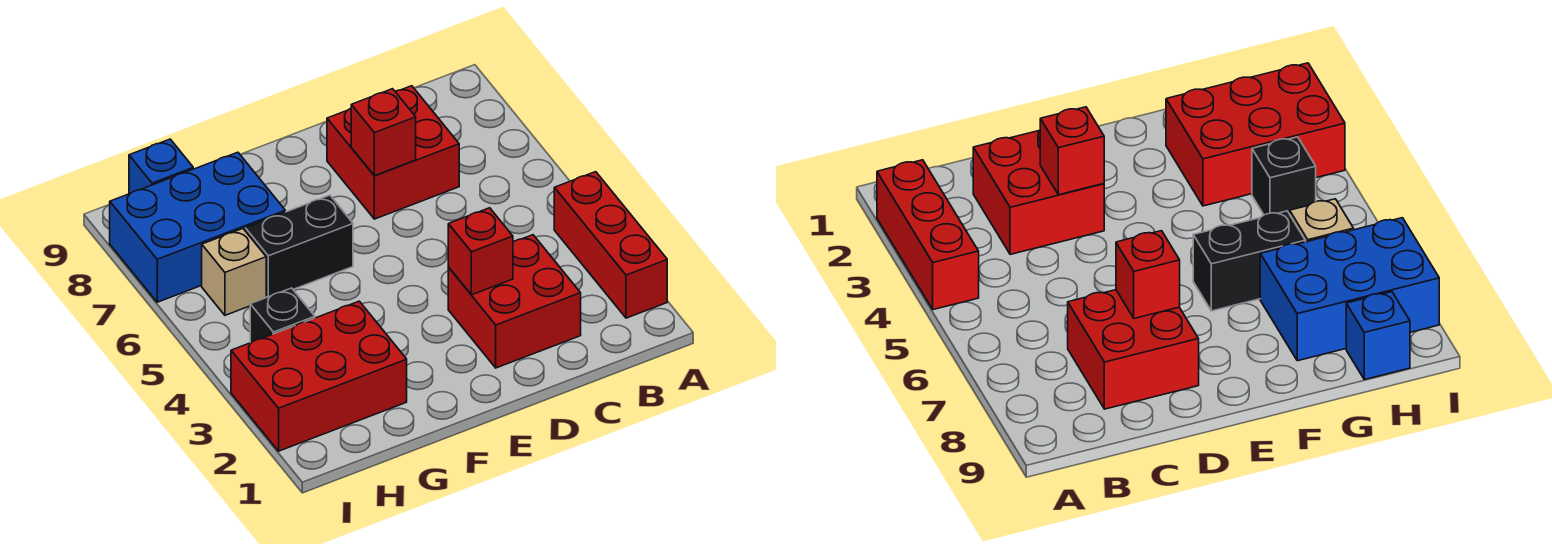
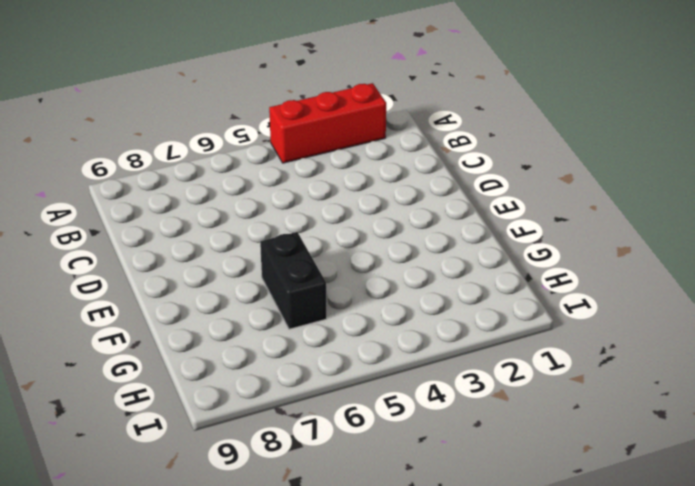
none -> red brick C2:D3 level 1
none -> red brick C7:D8 level 1

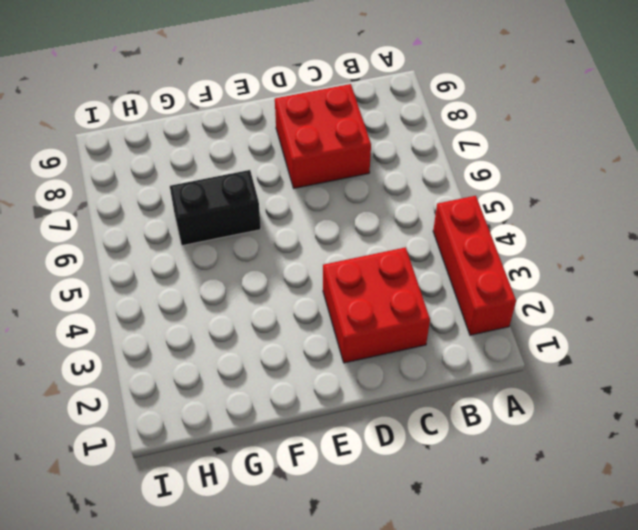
none -> red brick G2:I3 level 1
none -> blue brick G7:I8 level 1

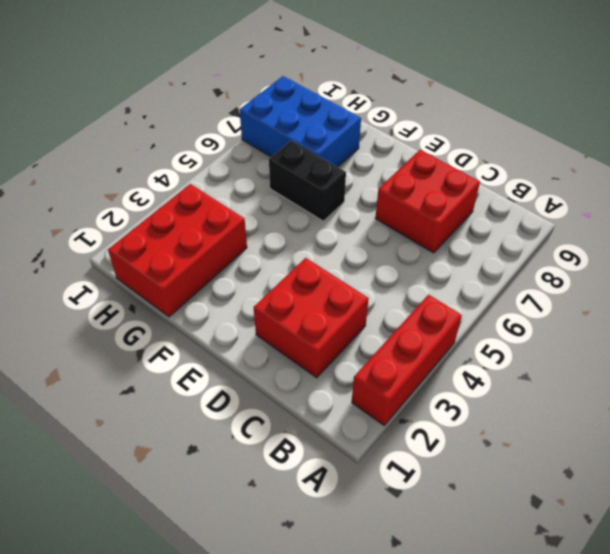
red brick G1:H3 level 1 -> red brick G2:I3 level 1
none -> black brick H4 level 1
none -> tan brick H6 level 1

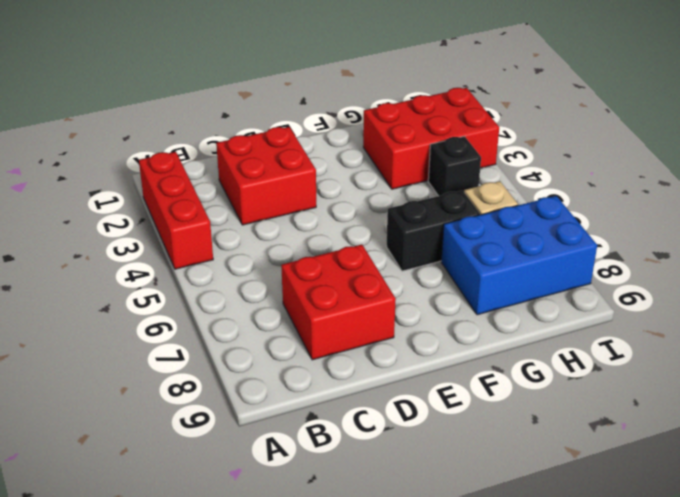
none -> blue brick H9 level 1
none -> red brick D3 level 2

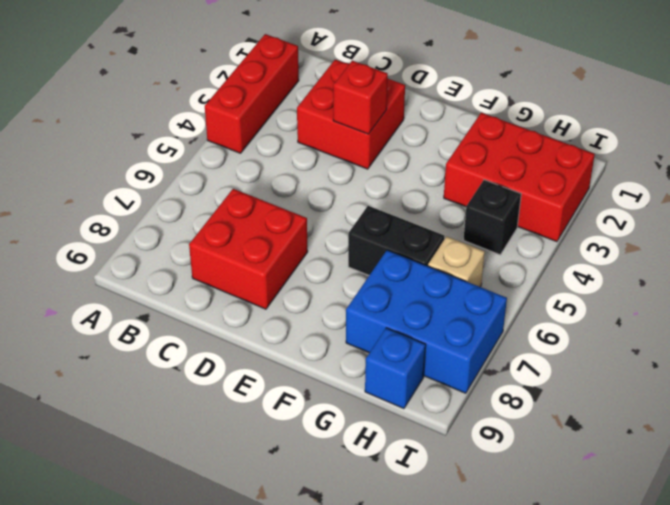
none -> red brick D7 level 2

